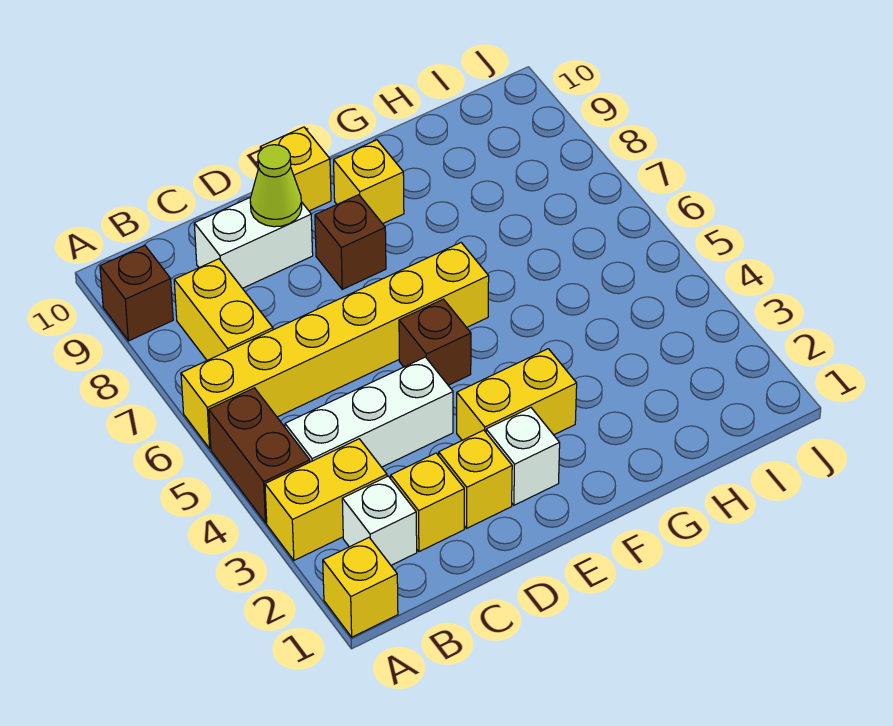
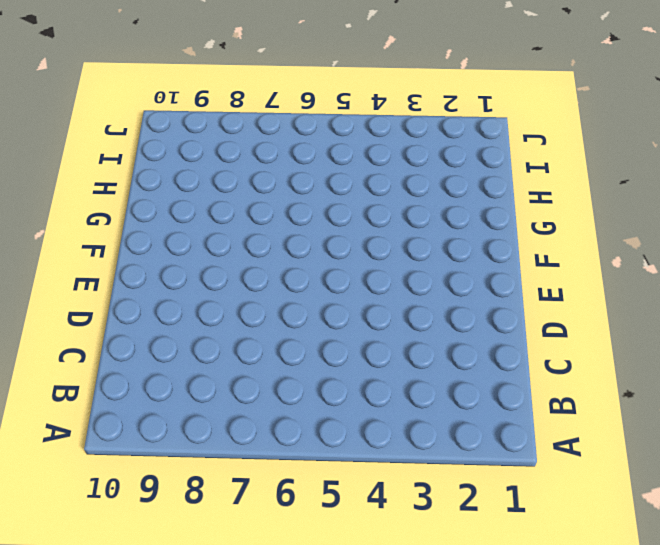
none -> yellow brick A1 level 1
none -> yellow brick A3:B3 level 1
none -> brown brick A4:A5 level 1

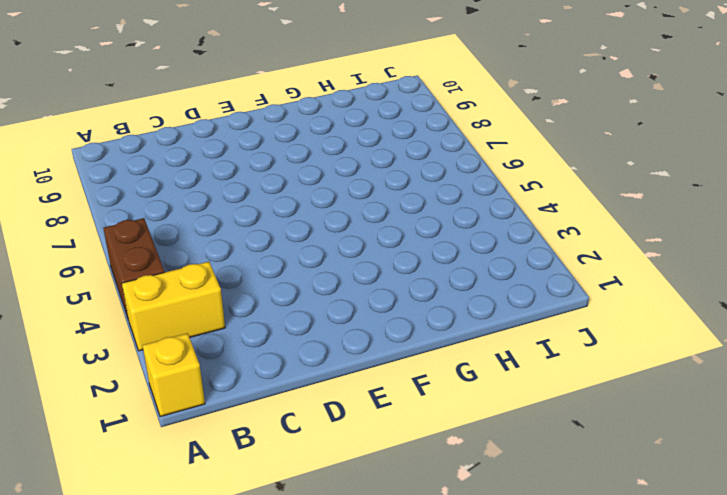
none -> yellow brick A6:F6 level 1
none -> brown brick A9 level 1
none -> white brick B2 level 1

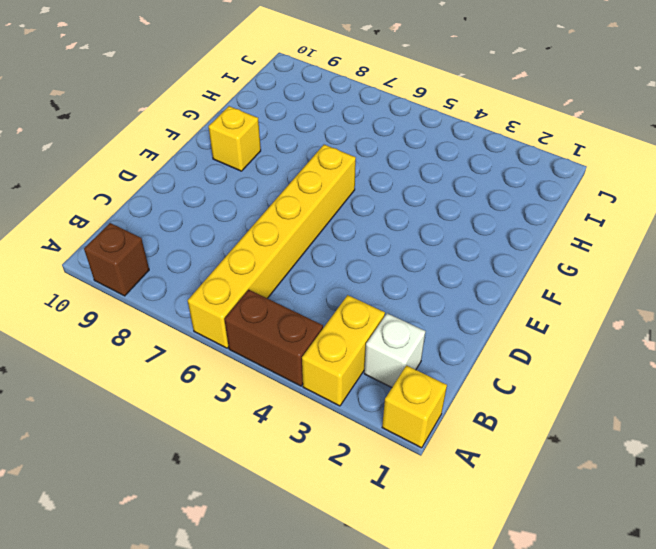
none -> white brick B4:D4 level 1
none -> yellow brick B7:B8 level 1
none -> yellow brick C2 level 1

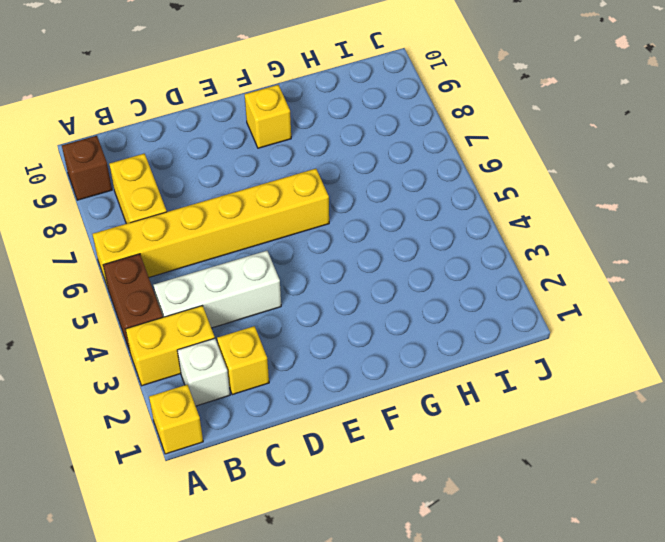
none -> white brick C9:D9 level 1
none -> yellow brick D2 level 1
none -> white brick E2 level 1

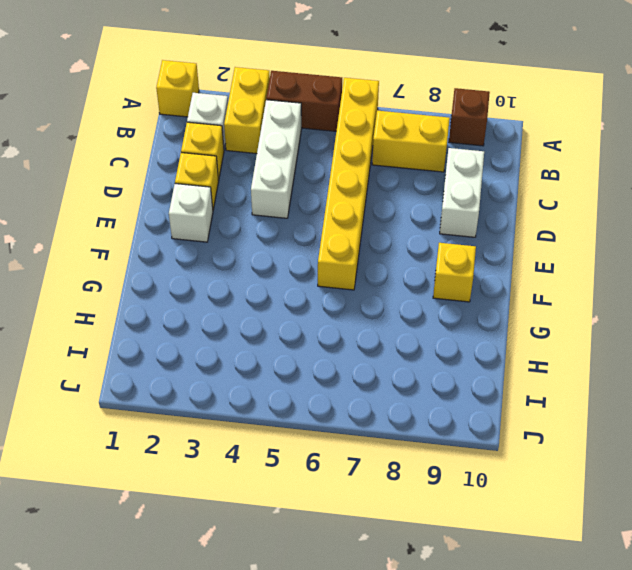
none -> yellow brick E3:F3 level 1
none -> brown brick E5 level 1
none -> brown brick E8 level 1

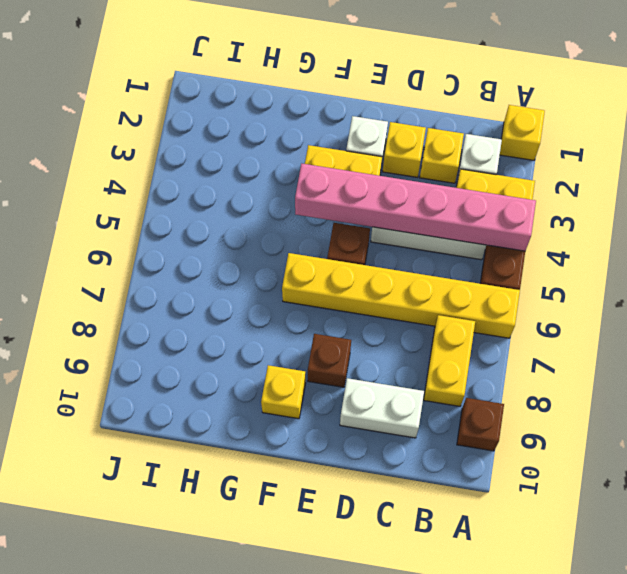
pink brick A4:F4 level 2 -> none
none -> yellow brick E10 level 1
none -> lime cone D9 level 2

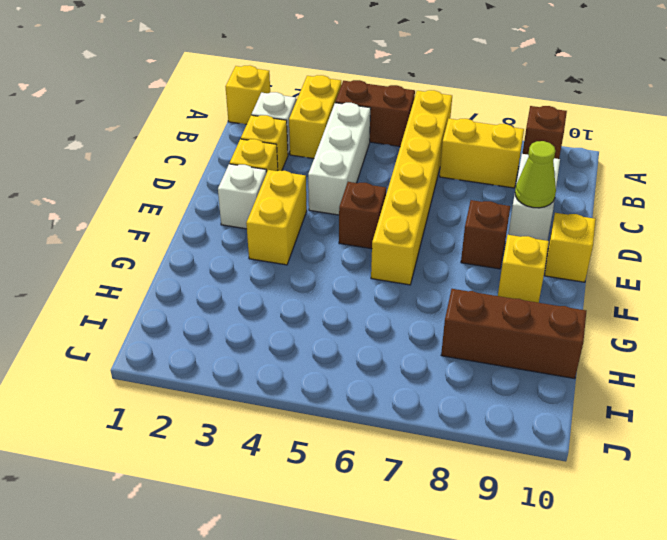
brown brick H8:H10 level 1 -> none

